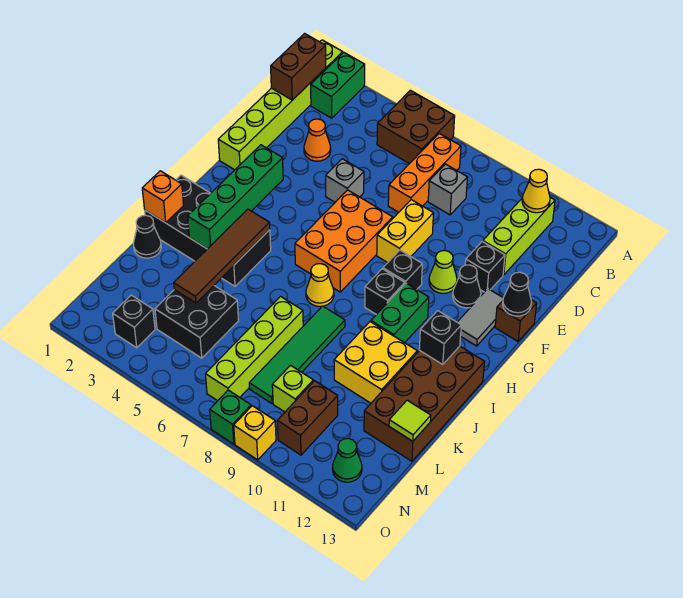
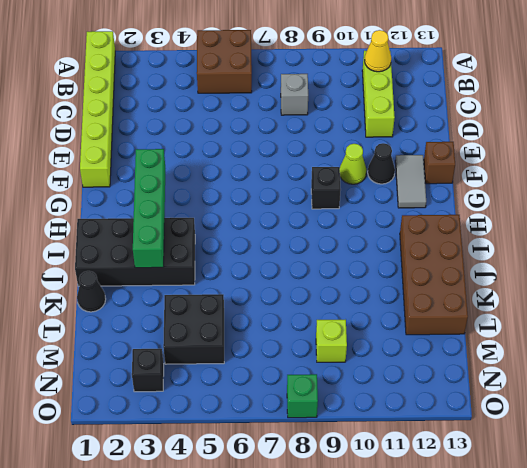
none -> green brick A2:B2 level 1
none -> orange brick B7:D7 level 1
none -> orange cone D3 level 1
none -> grey brick E5 level 1

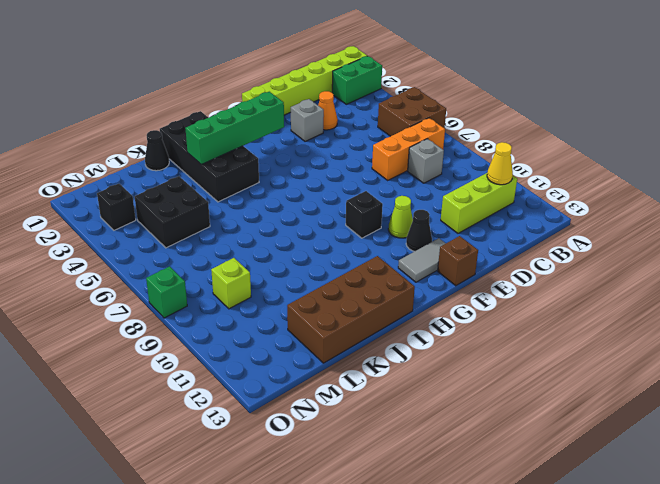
grey brick E3 level 1 -> grey brick E5 level 1
none -> yellow brick E8:F8 level 1
none -> black brick E11 level 1
none -> orange brick F6:H7 level 1
none -> black brick H9 level 1

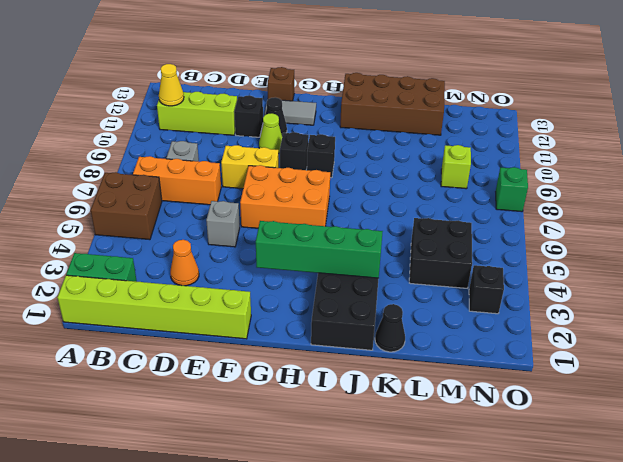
none -> green brick H10:I10 level 1
none -> yellow cone I7 level 1
none -> green tile J8:M8 level 1
none -> yellow brick J10:K11 level 1

